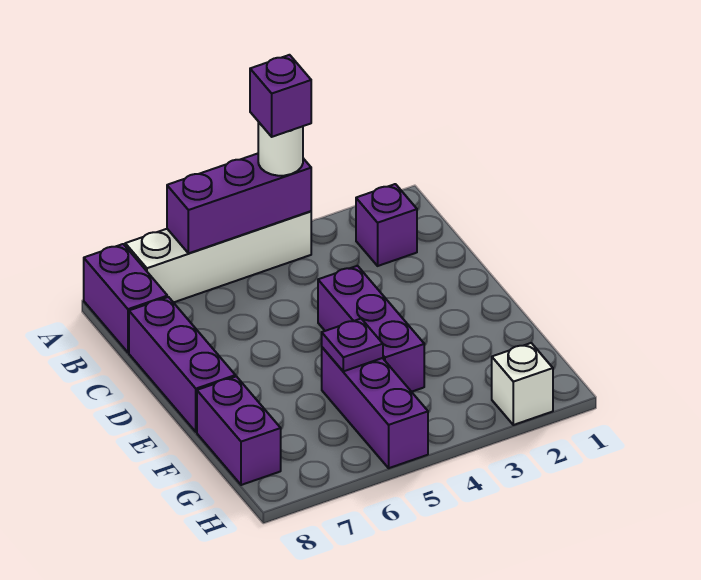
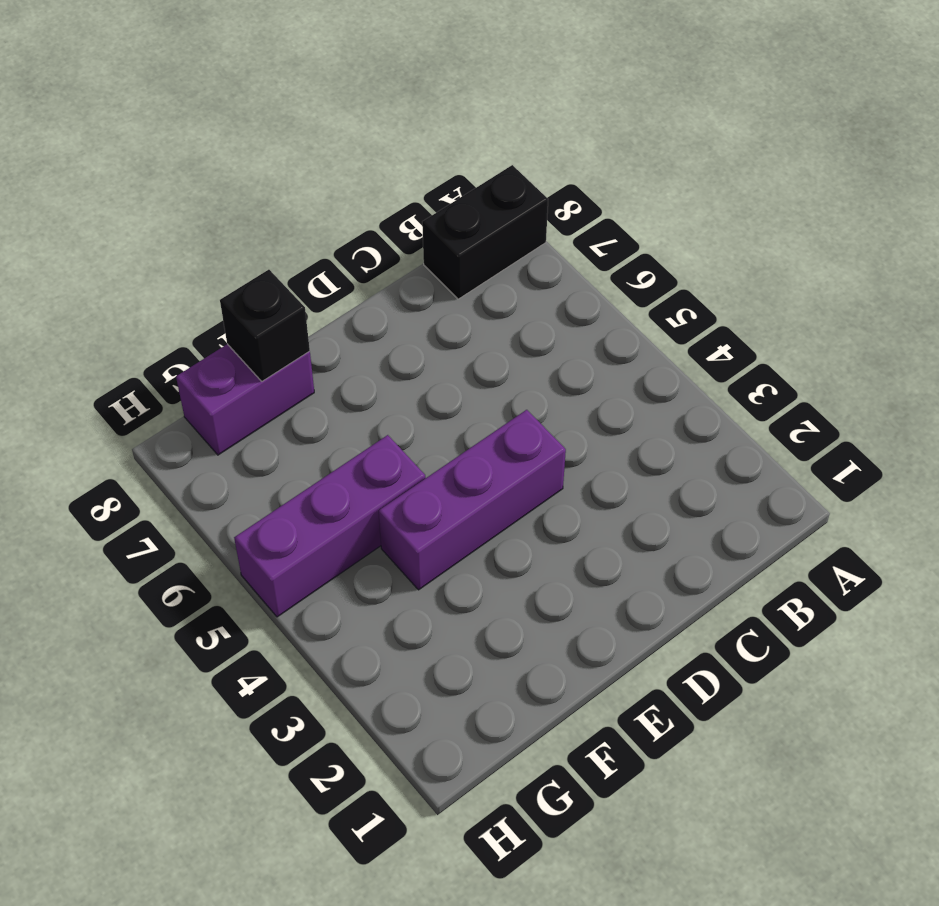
black brick A8:B8 level 1 -> purple brick A8:B8 level 1
black brick F8 level 2 -> none
none -> white brick A4:A7 level 1
none -> purple brick B2 level 1
none -> purple brick C8:E8 level 1

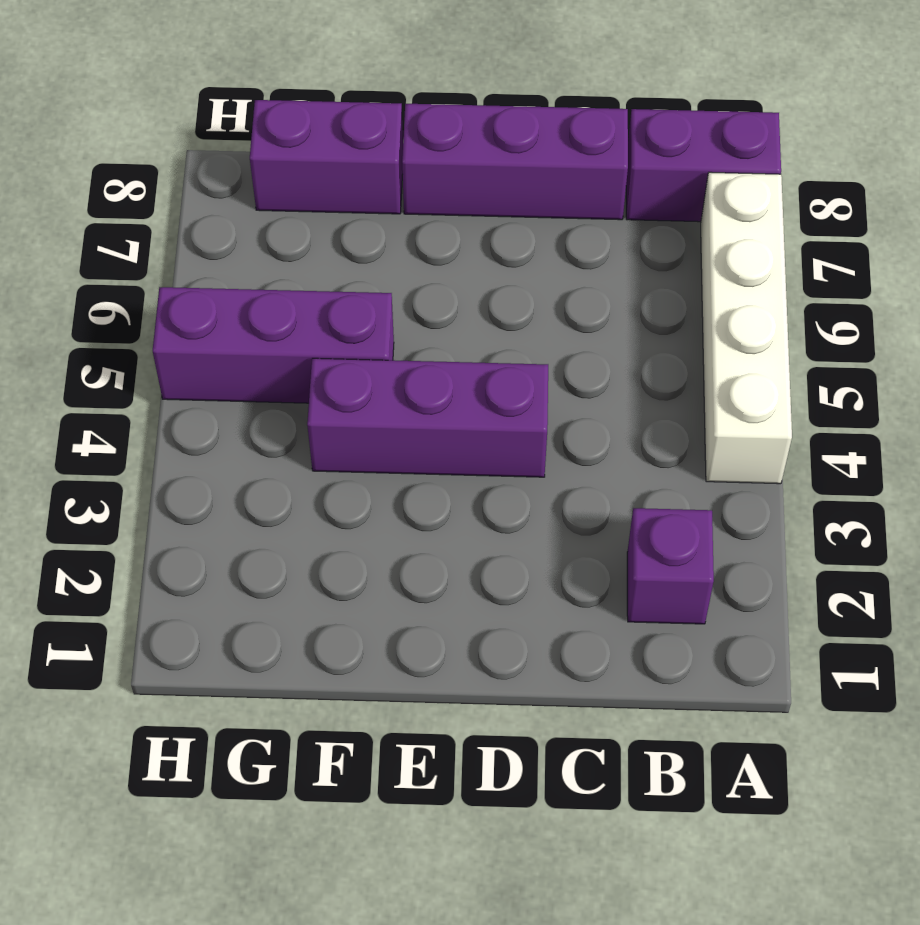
none -> white brick H2 level 1
none -> purple brick A4:A6 level 2
none -> purple plate F5 level 2

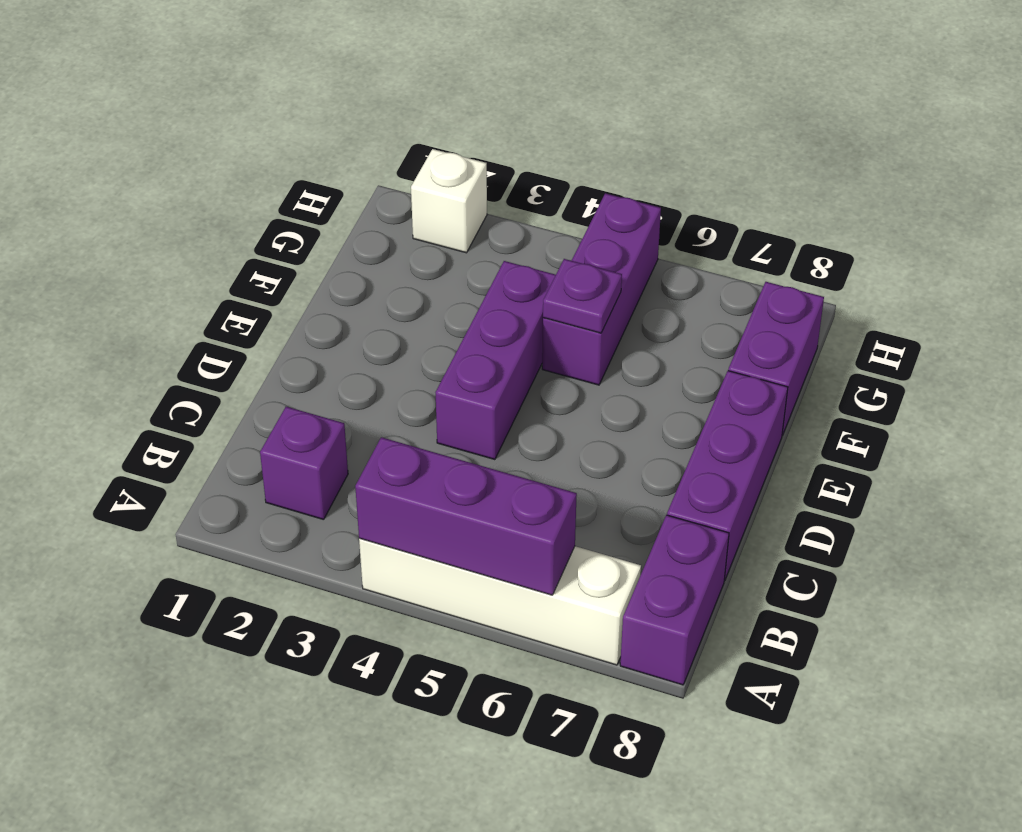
none -> white round brick A4 level 3
none -> purple brick A4 level 4

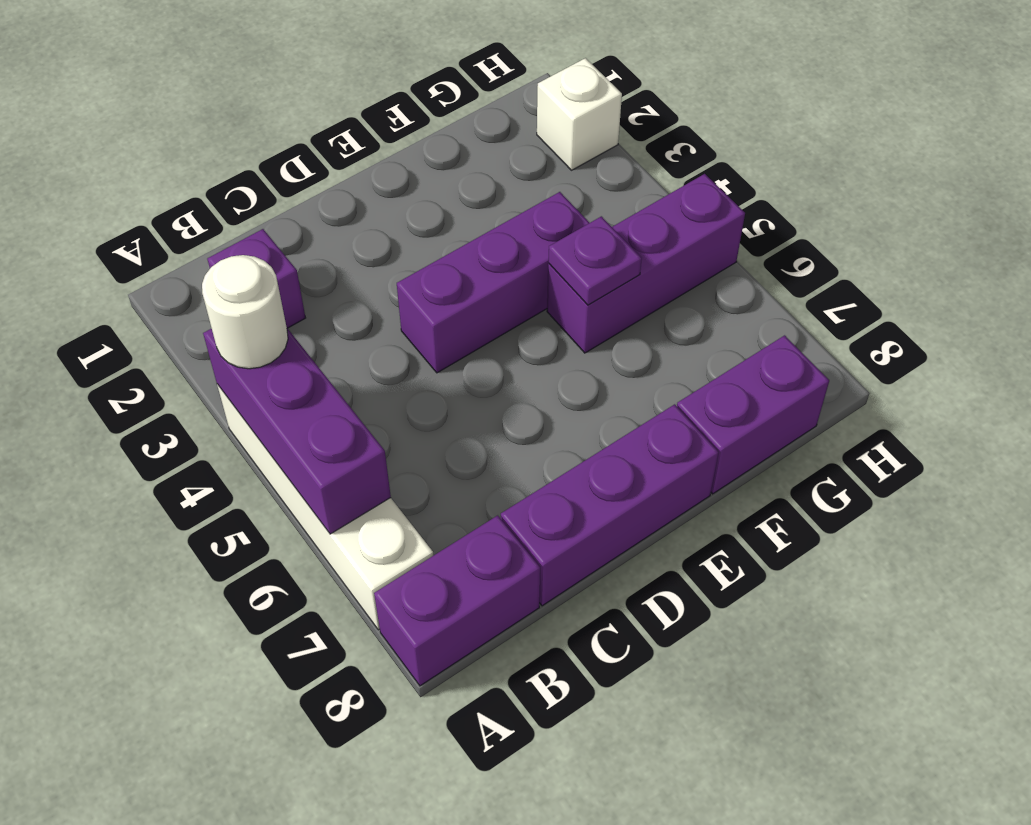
none -> purple brick A4 level 4

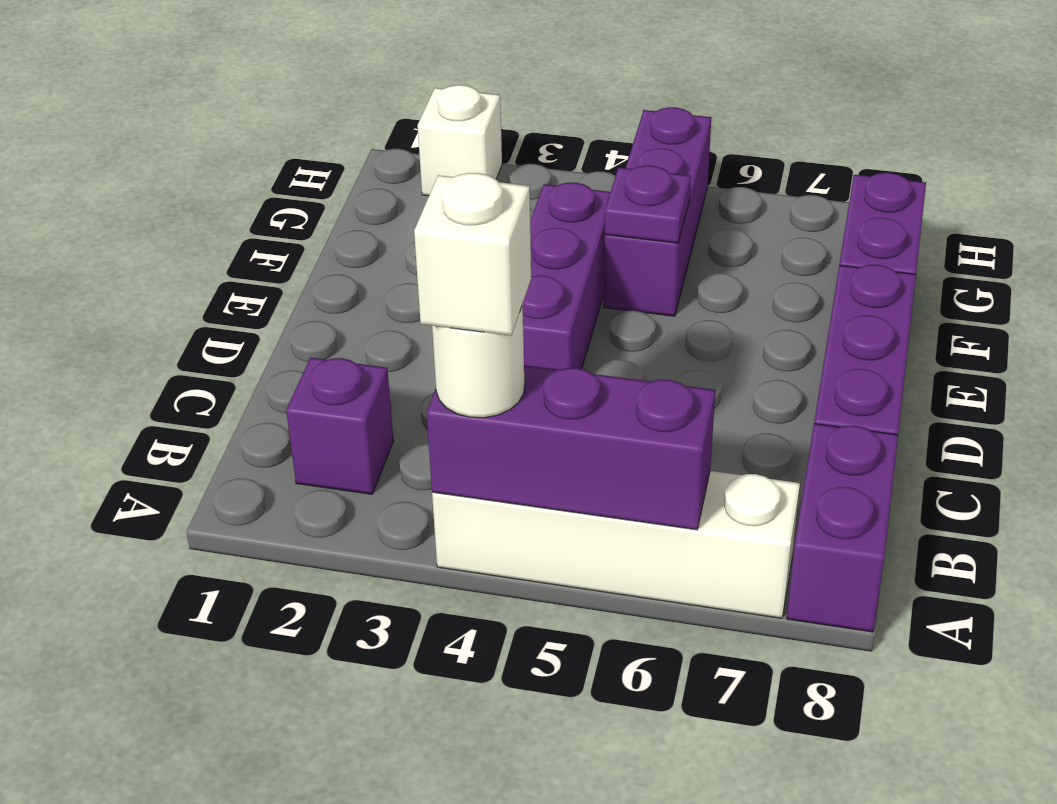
white brick A4 level 4 -> purple brick A4 level 4

